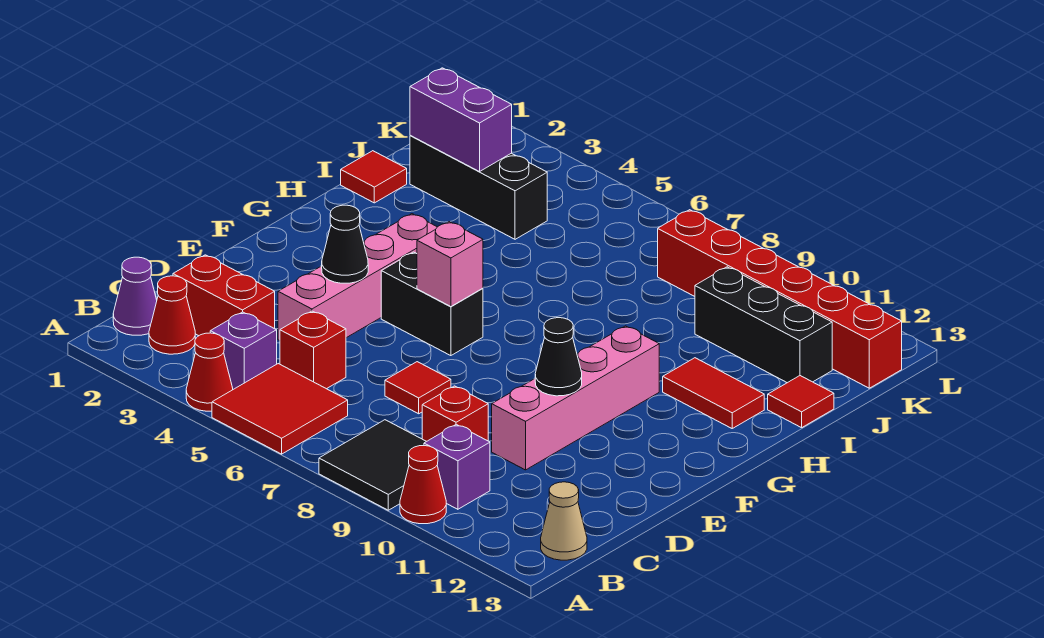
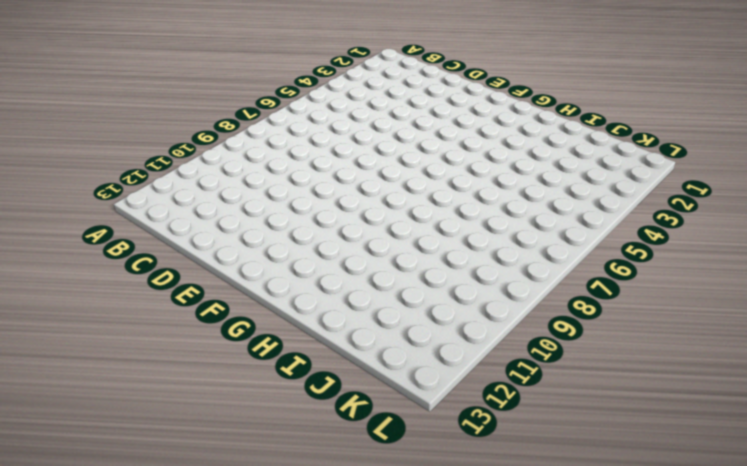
none -> red cone A4 level 1
none -> red tile A5:B6 level 1
none -> black tile A8:B9 level 1

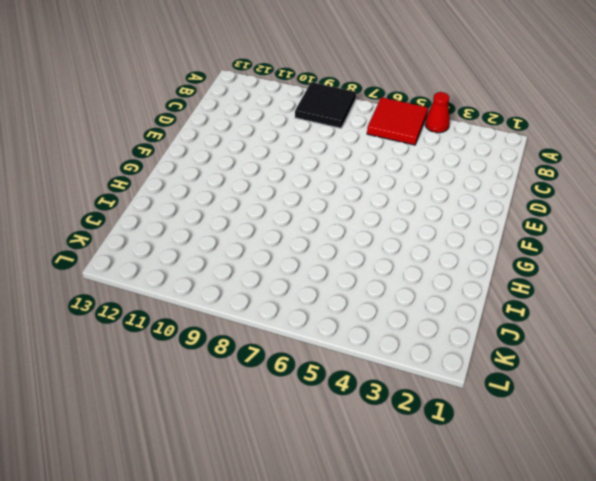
none -> red cone A10 level 1
none -> purple cone B1 level 1
none -> red cone B2 level 1

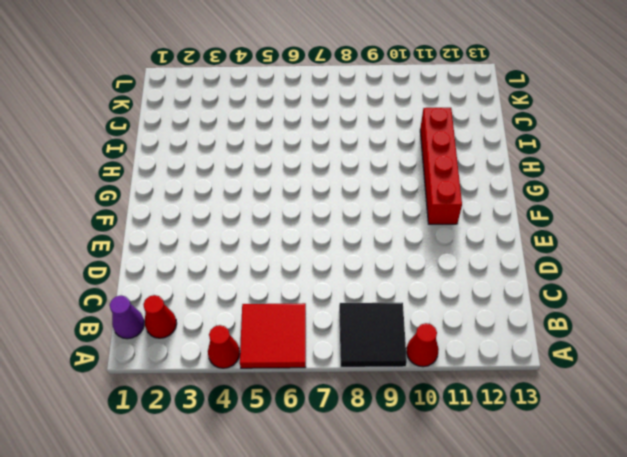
red brick F11:I11 level 1 -> red tile H11:H12 level 1
none -> purple brick B4 level 1
none -> purple brick B10 level 1
none -> tan cone B13 level 1

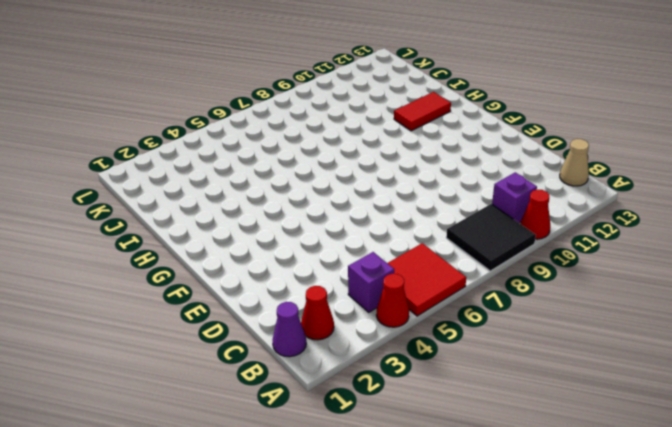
none -> red brick C2:C3 level 1
none -> red brick C5 level 1
none -> red brick C9 level 1

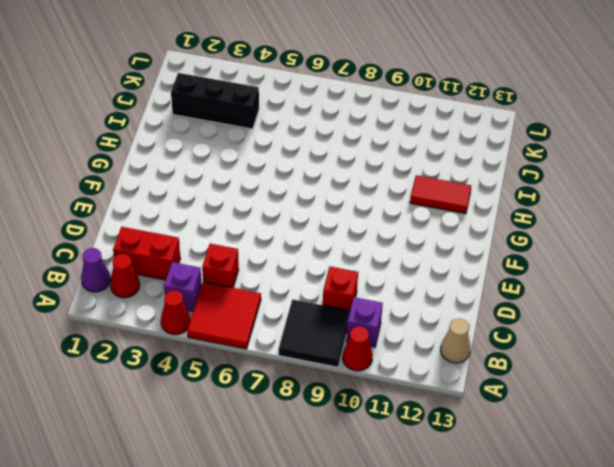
none -> pink brick D4:G4 level 1
none -> red tile D7 level 1
none -> pink brick D10:G10 level 1

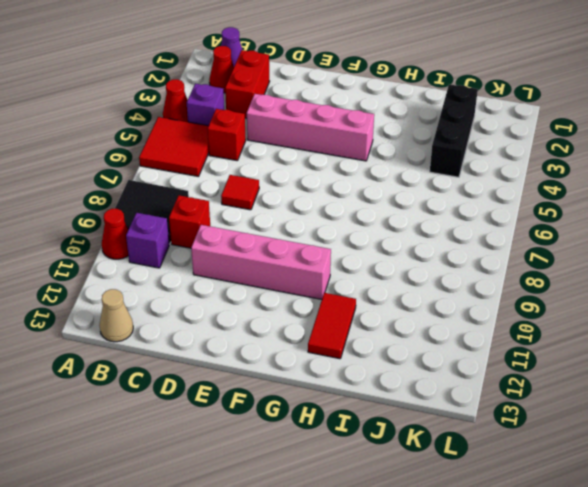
none -> black brick F5:F6 level 1
none -> red tile I1 level 1
none -> red tile I13 level 1

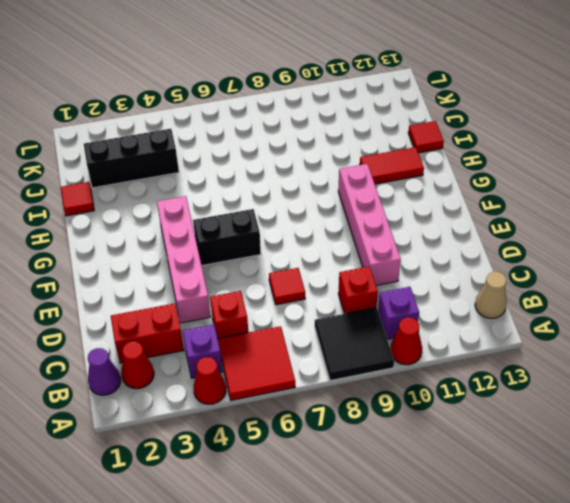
none -> black brick J10:J12 level 1
none -> red brick K8:K13 level 1
none -> black cone E4 level 2

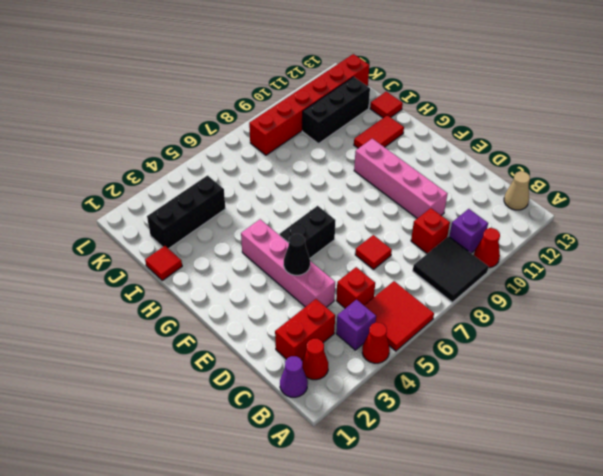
none -> black cone E10 level 2
none -> pink brick F6 level 2
none -> purple brick J2:J3 level 2

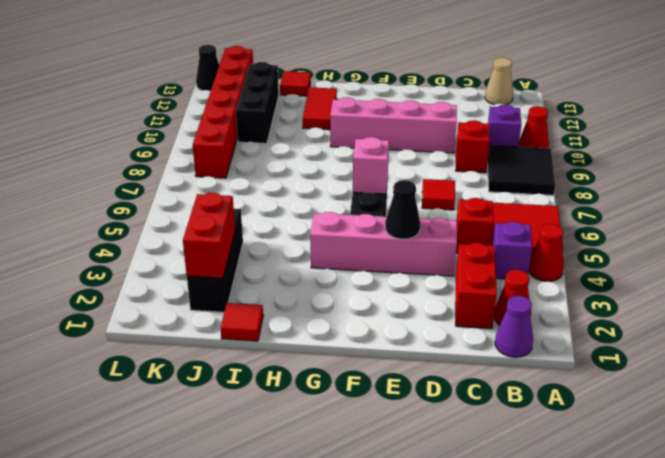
red brick J2:J3 level 2 -> purple brick J2:J3 level 2
black cone L13 level 1 -> black cone E10 level 2

